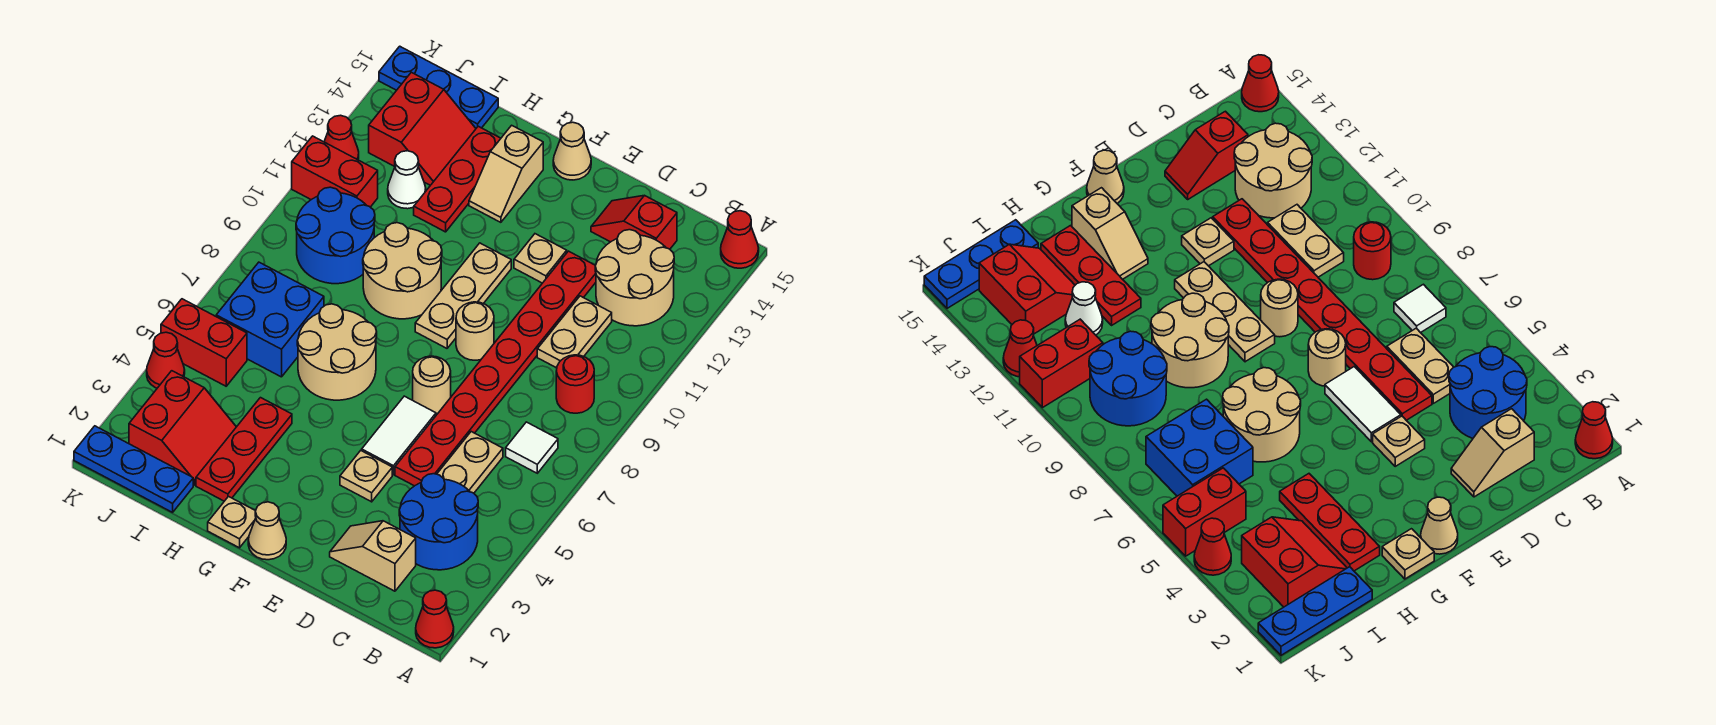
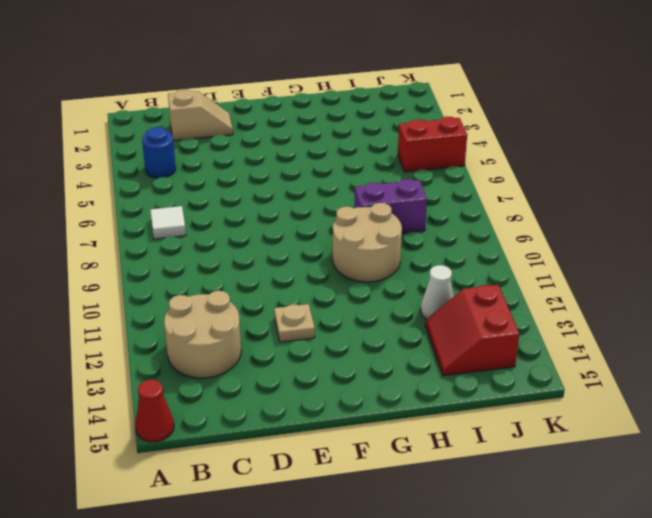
blue round brick B4 level 1 -> blue round brick B3:C4 level 1
purple brick H8:I8 level 1 -> none
none -> red cone A1 level 1
none -> red round brick B9 level 1
none -> tan plate C5:C6 level 1
none -> tan plate C10:C11 level 1

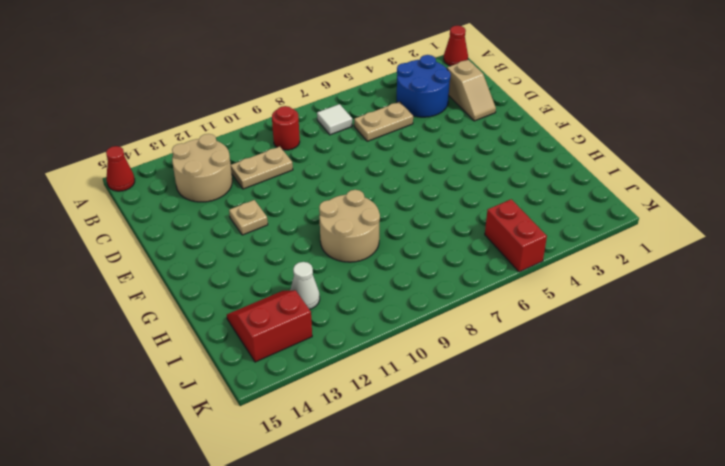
none -> red slope C14:D14 level 1 top C
none -> red plate D5:D12 level 1
none -> tan plate E4 level 1
none -> white tile E5:E6 level 1

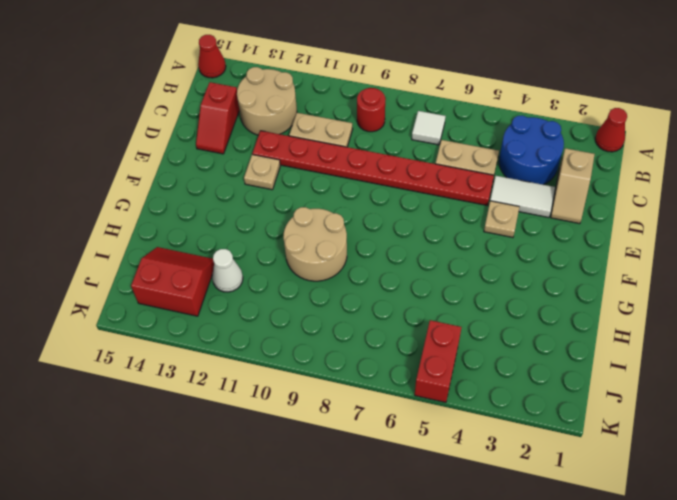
white tile D3:D4 level 1 -> white tile E5:E6 level 1
none -> tan round brick E7 level 1
none -> tan round brick E9 level 1
none -> tan cone F1 level 1
none -> tan plate F9:F11 level 1

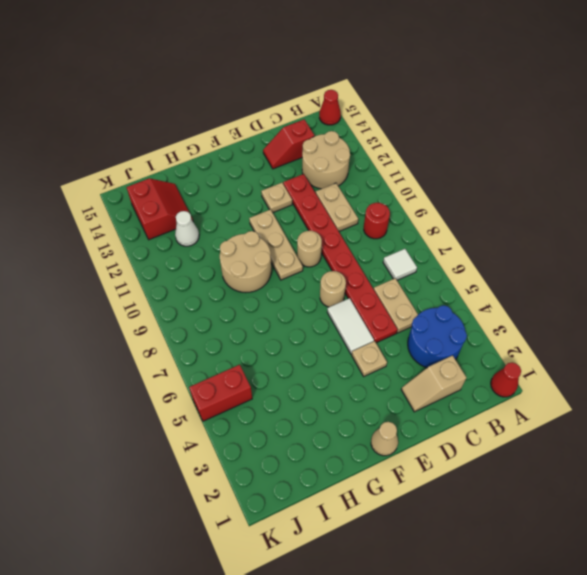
none -> tan cone F15 level 1
none -> tan plate G1 level 1
none -> tan round brick G6:H7 level 1
none -> tan slope G13:G14 level 1 top 14

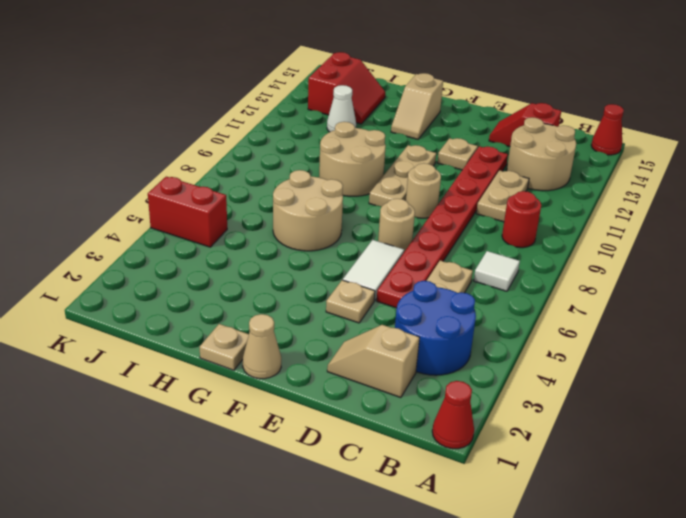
none -> tan cone F15 level 1
none -> red plate H2:H4 level 1
none -> red plate H12:H14 level 1
none -> blue plate I1:K1 level 1

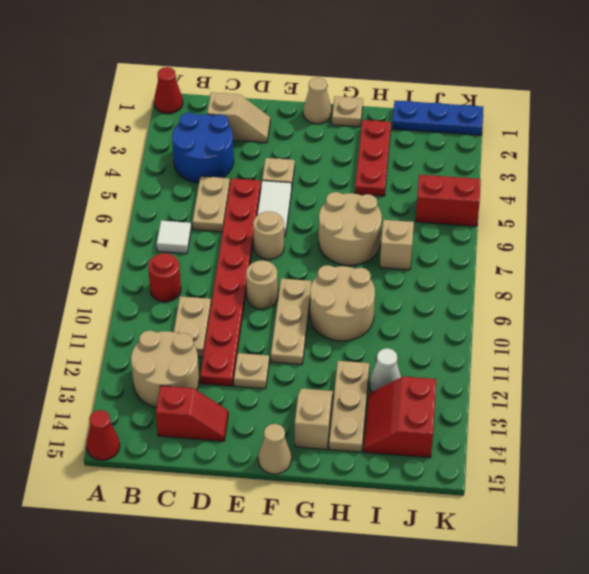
tan plate H12:H14 level 1 -> red plate H12:H14 level 1
tan brick I7 level 1 -> blue brick I6:J7 level 1
none -> red slope I2:J3 level 1 top J
none -> blue round brick I9:J10 level 1
none -> blue plate I15:K15 level 1
none -> red brick J11:K11 level 1

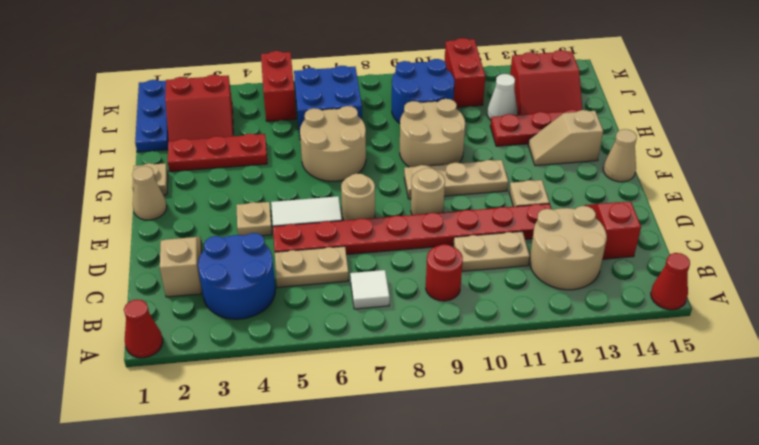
none -> blue plate I15:K15 level 1
none -> red cone K4 level 1
none -> red cone K12 level 1

